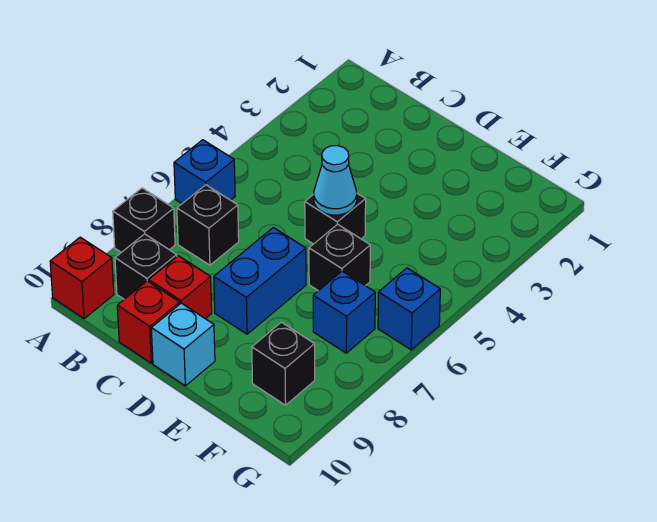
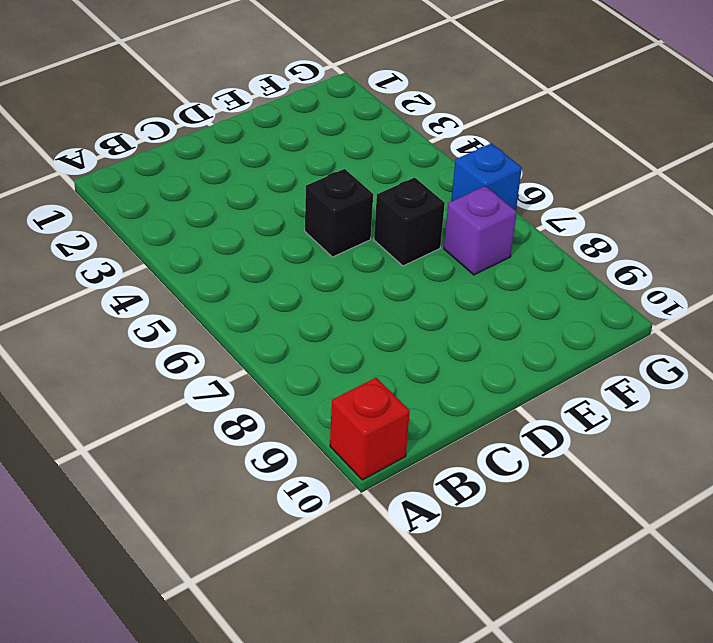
purple brick F7 level 1 -> blue brick F7 level 1
none -> blue brick A6 level 1
none -> black brick A8 level 1
none -> black brick B7 level 1

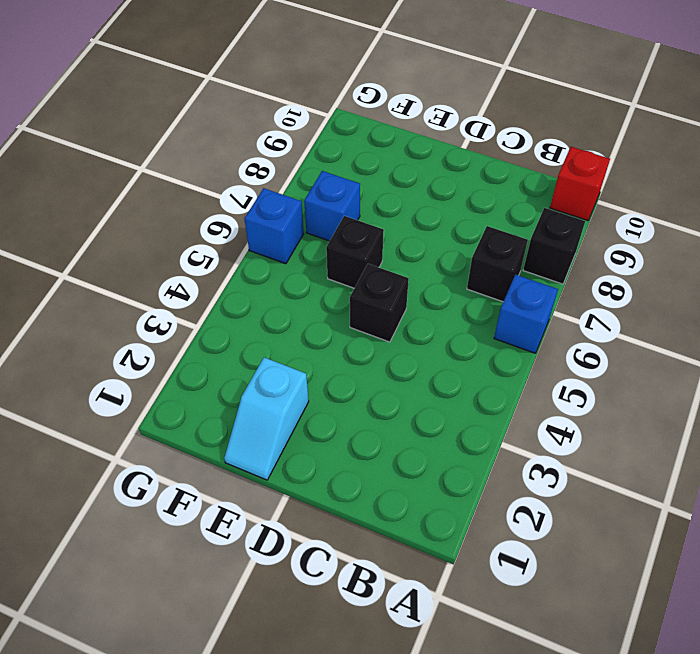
cyan slope E1:E2 level 1 top 2 -> none
none -> black brick B9 level 1
none -> red brick C9 level 1
none -> red brick C10 level 1

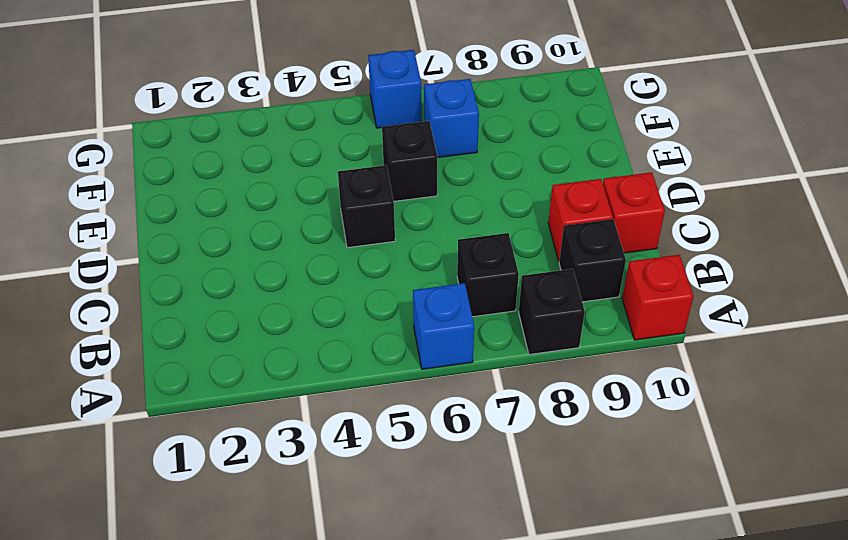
none -> blue brick D7:D8 level 1
none -> cyan brick D10 level 1
none -> black brick F9 level 1

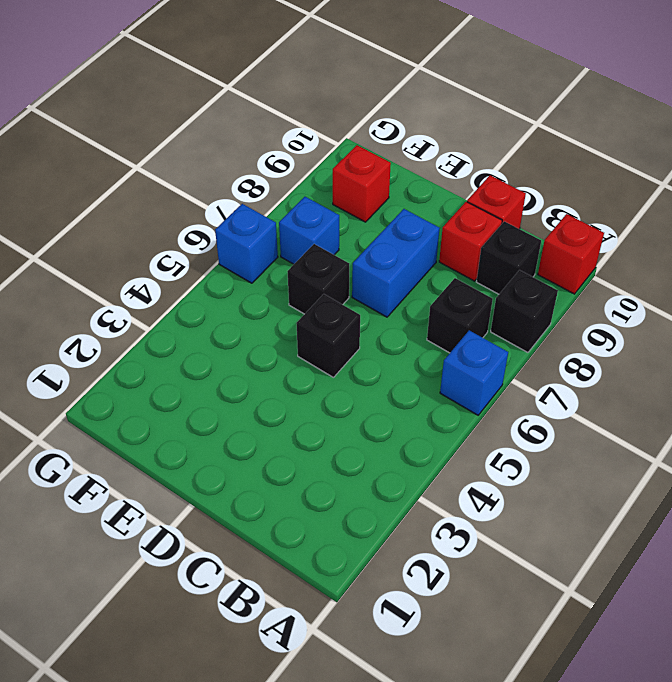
red brick F9 level 1 -> black brick F9 level 1
none -> cyan brick D10 level 1
none -> cyan cone D5 level 2

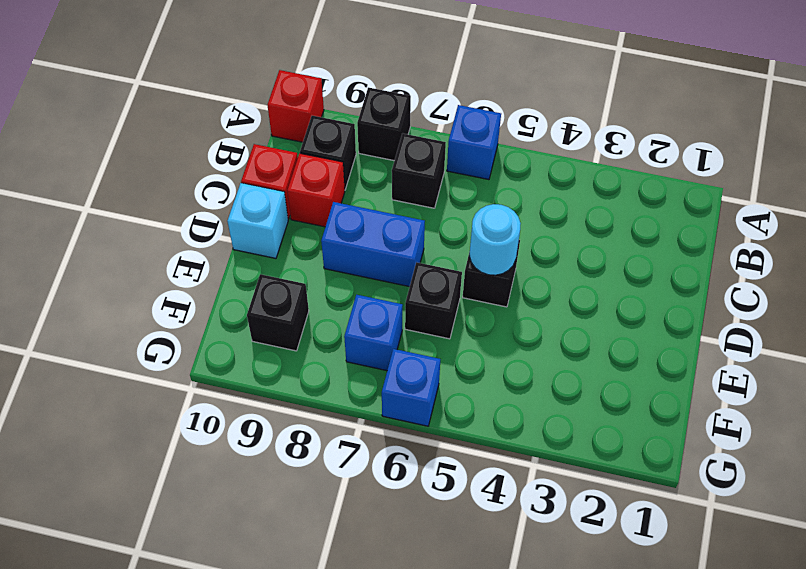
cyan round brick D5 level 2 -> cyan cone D5 level 2

